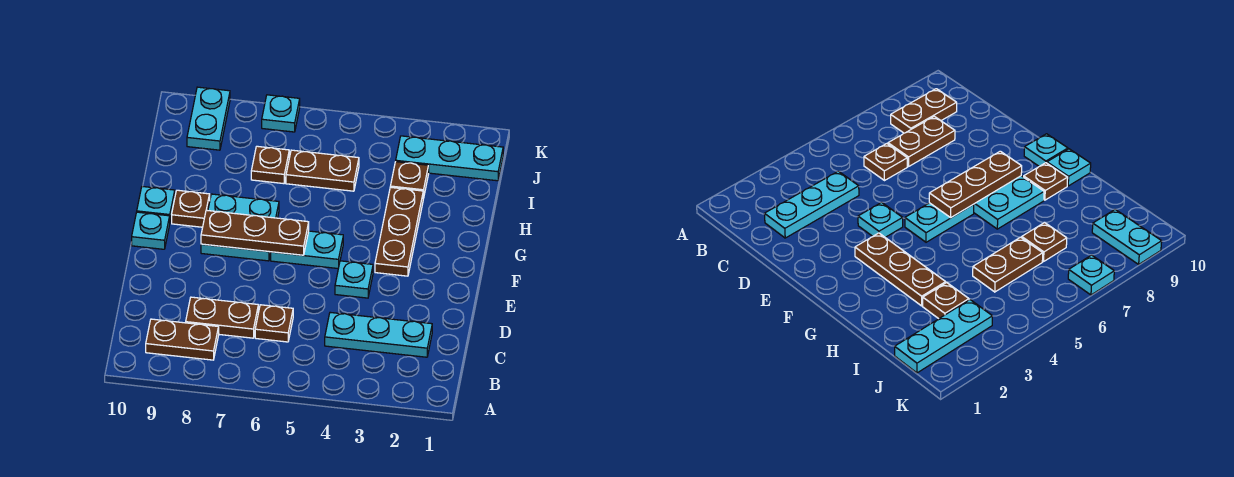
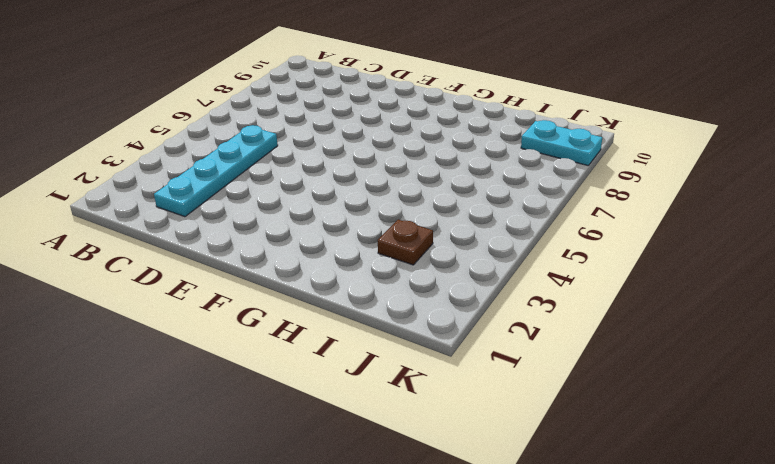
cyan plate C2:C5 level 1 -> cyan plate C2:C4 level 1
none -> brown plate B8:B9 level 1
none -> brown plate C6 level 1
none -> brown plate C7:C8 level 1

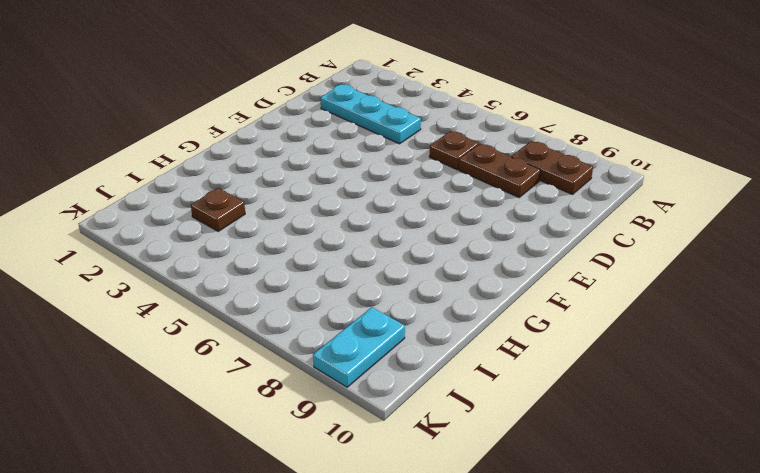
none -> cyan plate E4 level 1
none -> brown plate F3:H3 level 1
none -> cyan plate F5:F6 level 1

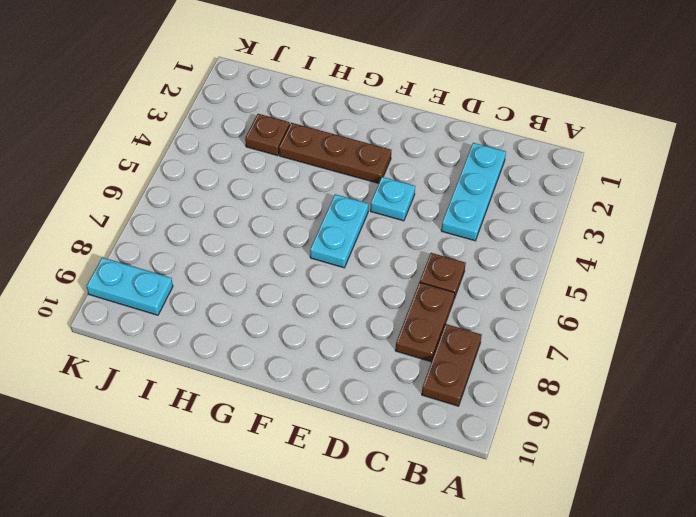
none -> cyan plate F7:G8 level 1
none -> cyan plate F10 level 1
none -> brown plate G9 level 1

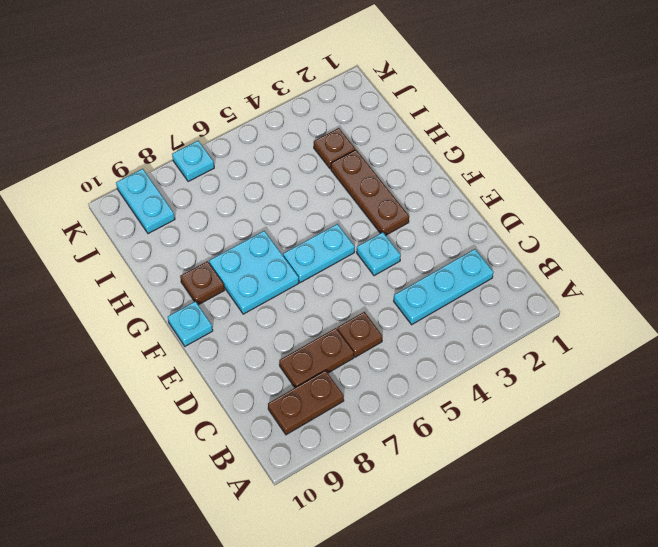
none -> cyan plate G10 level 1
none -> brown plate I5:I6 level 1
none -> brown plate I7 level 1

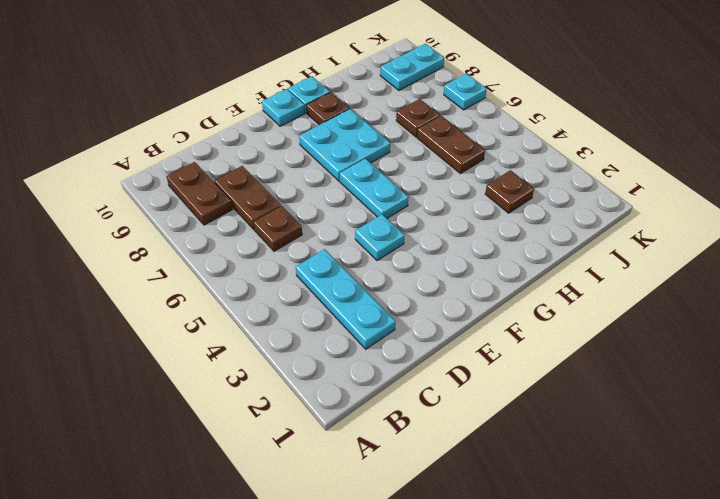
none -> brown plate F3:H3 level 1
none -> cyan plate J1:J3 level 1
none -> brown plate F6:F8 level 2

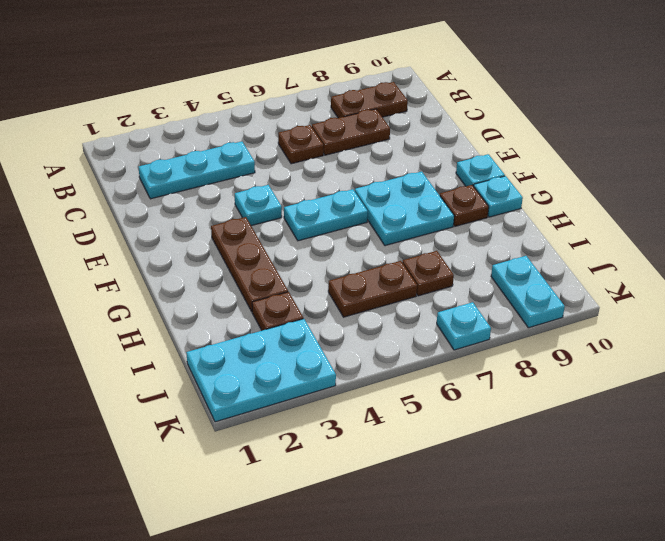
cyan plate J1:K3 level 1 -> cyan plate J1:J3 level 1
none -> brown plate F6:F8 level 2

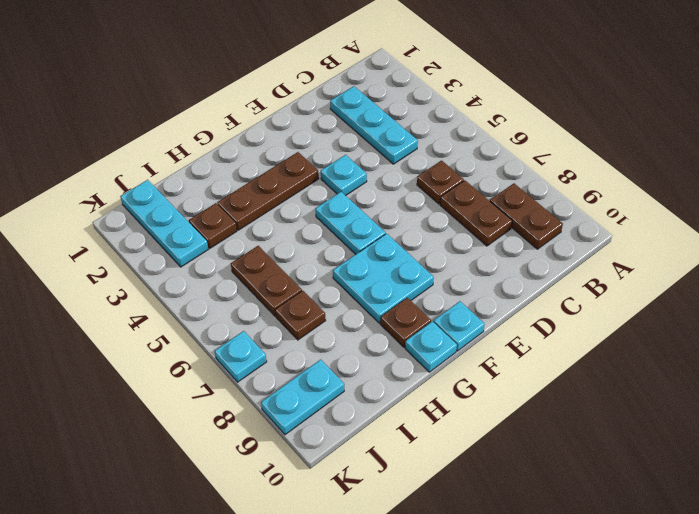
none -> brown plate F6:F8 level 2

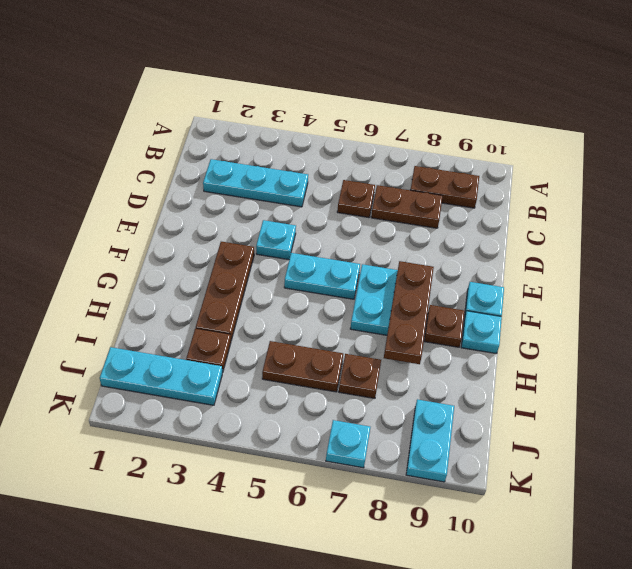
brown plate F8:H8 level 2 -> brown plate F6:F8 level 2

